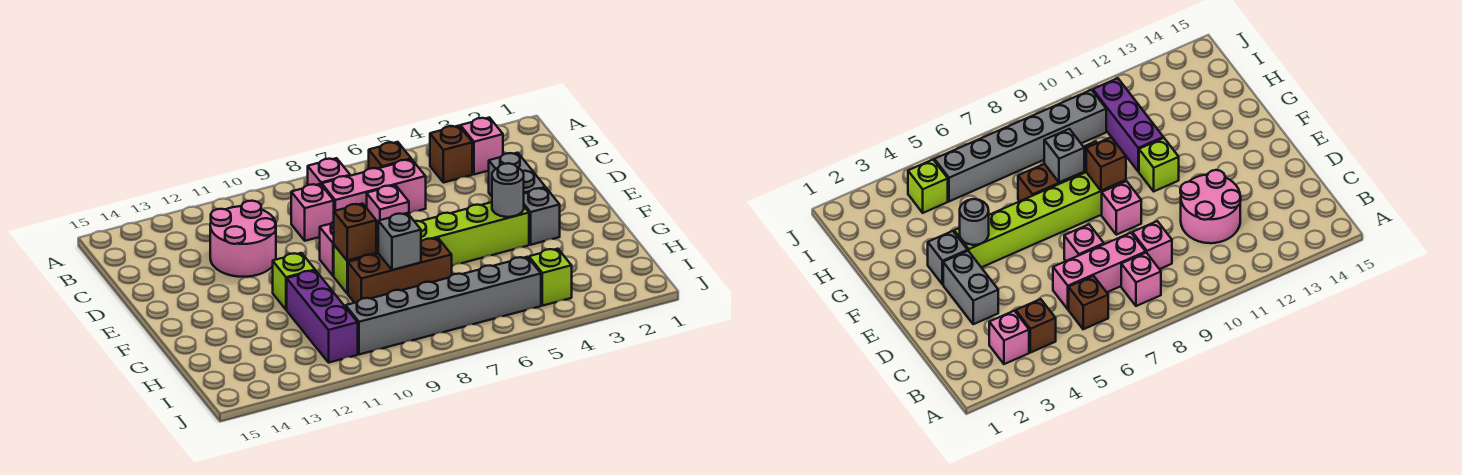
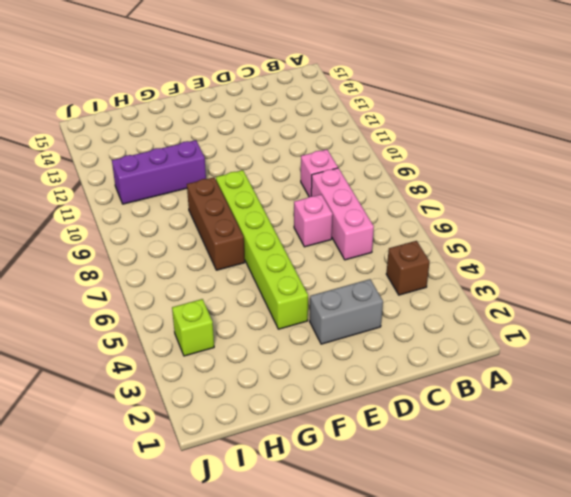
none -> pink brick B3 level 1
none -> brown brick B6 level 1
none -> pink brick B8 level 1

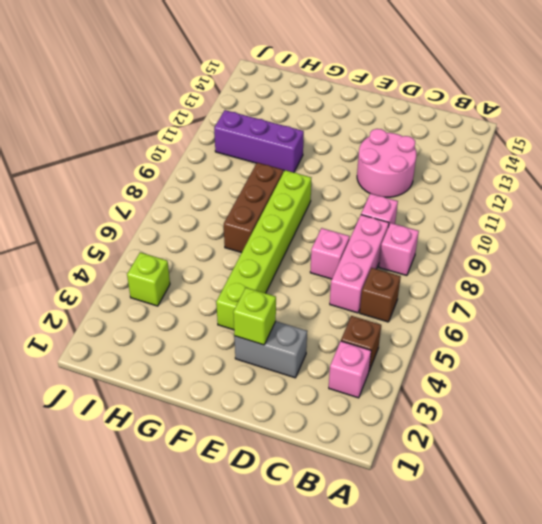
lime brick E3 level 2 -> lime brick F11 level 1
none -> pink brick E9 level 1
none -> grey brick F3 level 1
none -> grey brick I5:I10 level 1

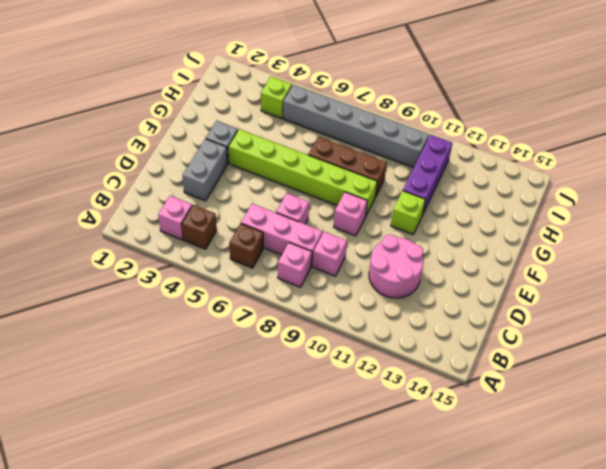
none -> grey round brick F4 level 2
none -> brown brick F9 level 2
none -> grey brick G8 level 2

